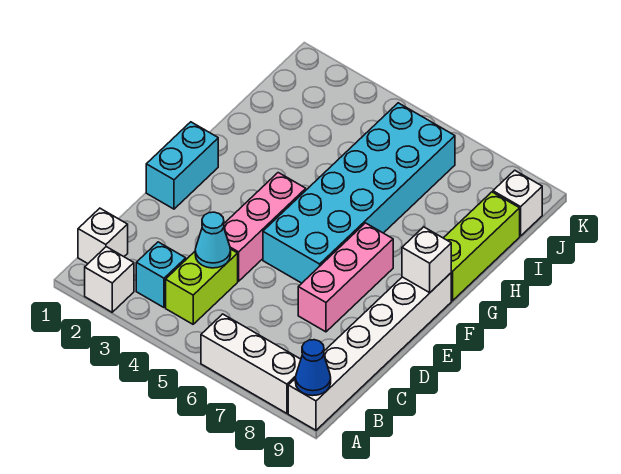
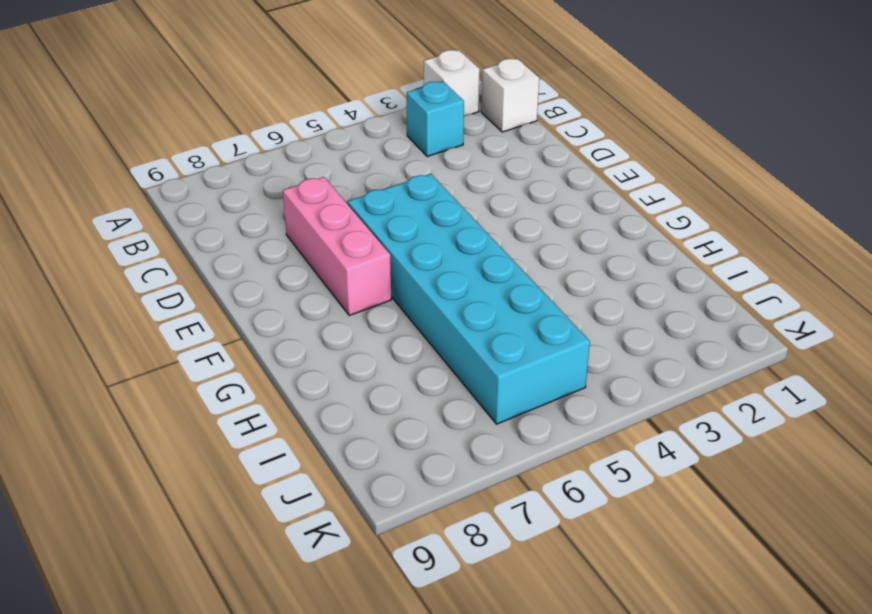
none -> white brick A6:A8 level 1
none -> white brick A9:F9 level 1
none -> lime brick B4:C4 level 1

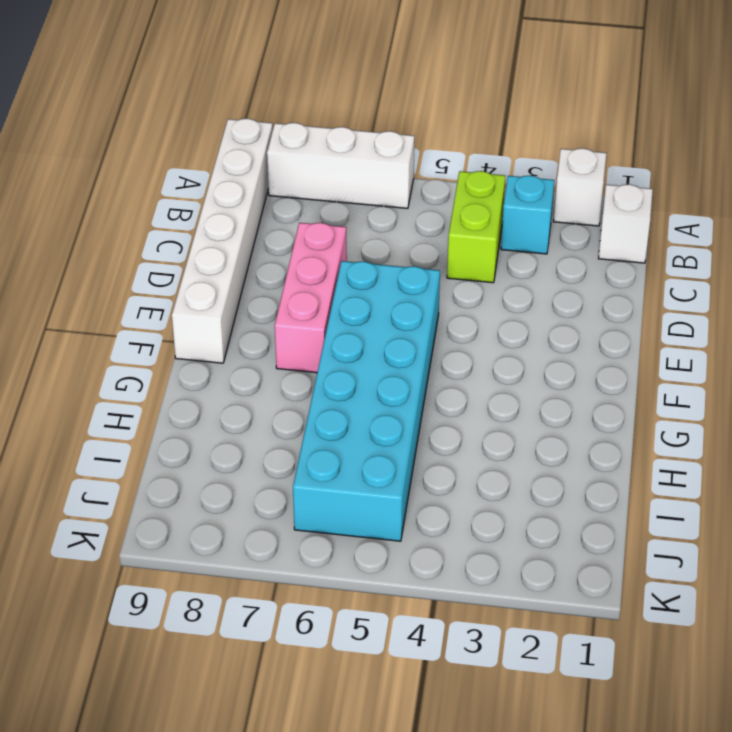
none -> pink brick D4:F4 level 1
none -> cyan brick E1:F1 level 1
none -> lime brick G9:I9 level 1

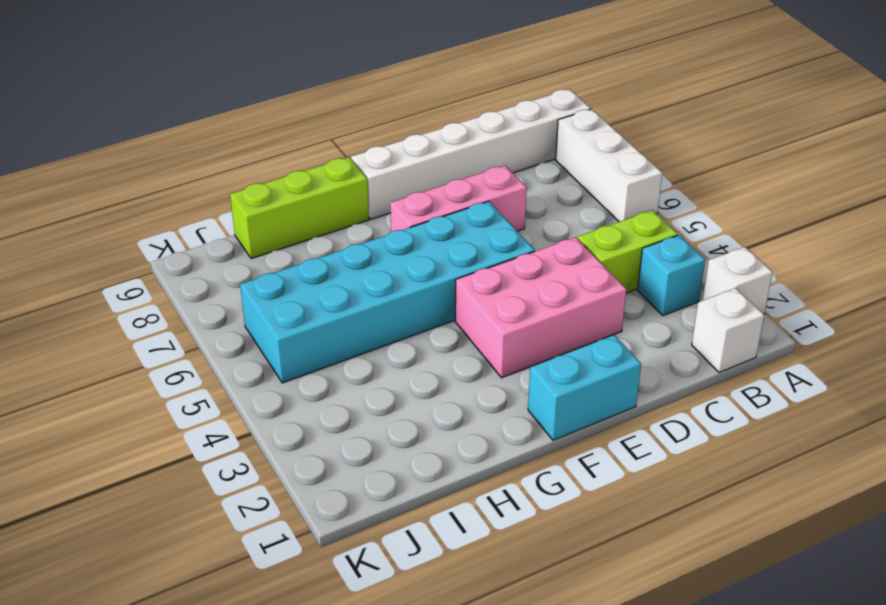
pink brick D3:F4 level 1 -> pink brick D4:F4 level 1
none -> white brick J9 level 1
none -> blue cone A9 level 2
none -> cyan cone C4 level 2

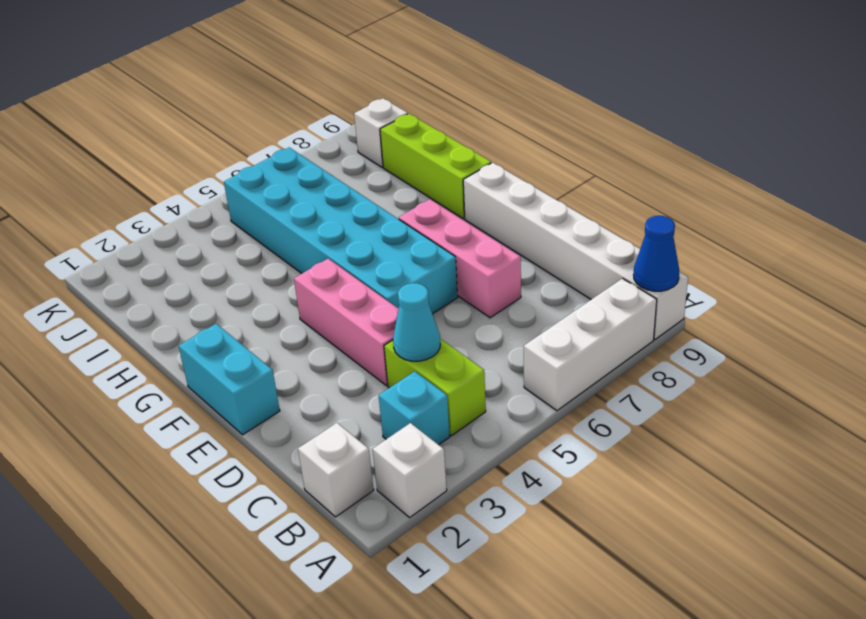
none -> white brick F9 level 2

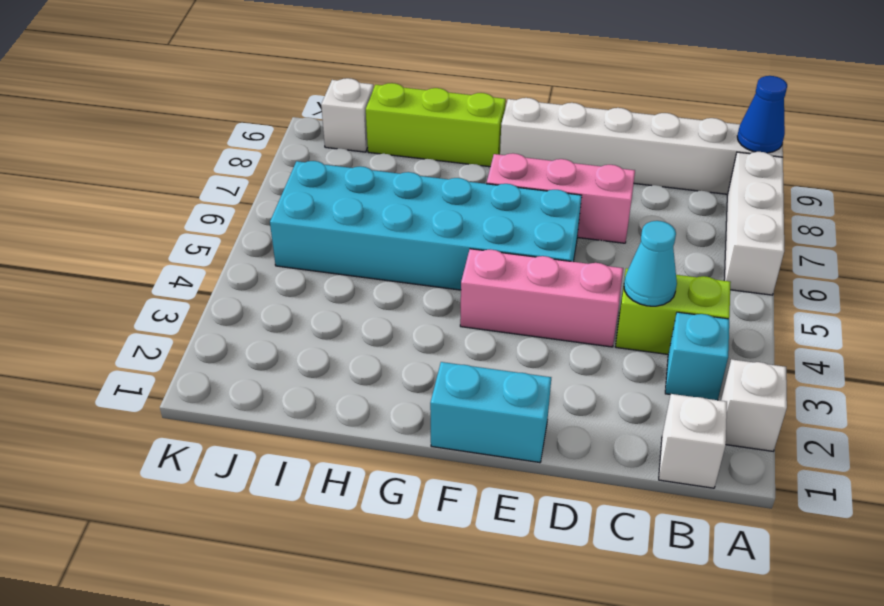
none -> white brick F9 level 2

